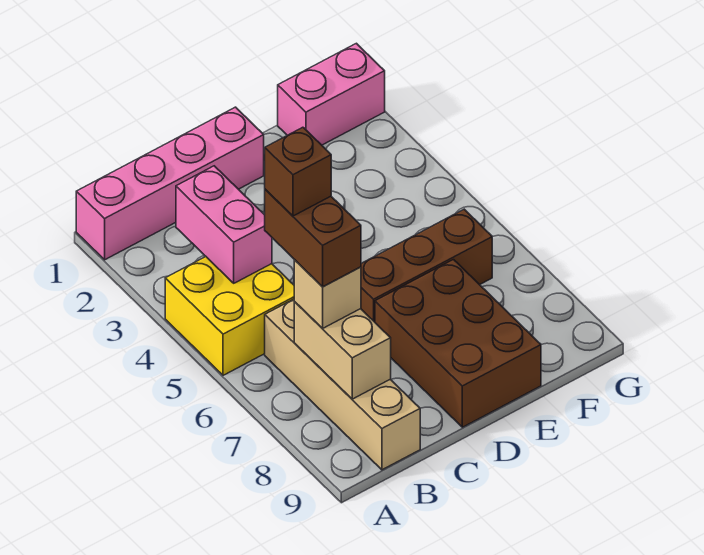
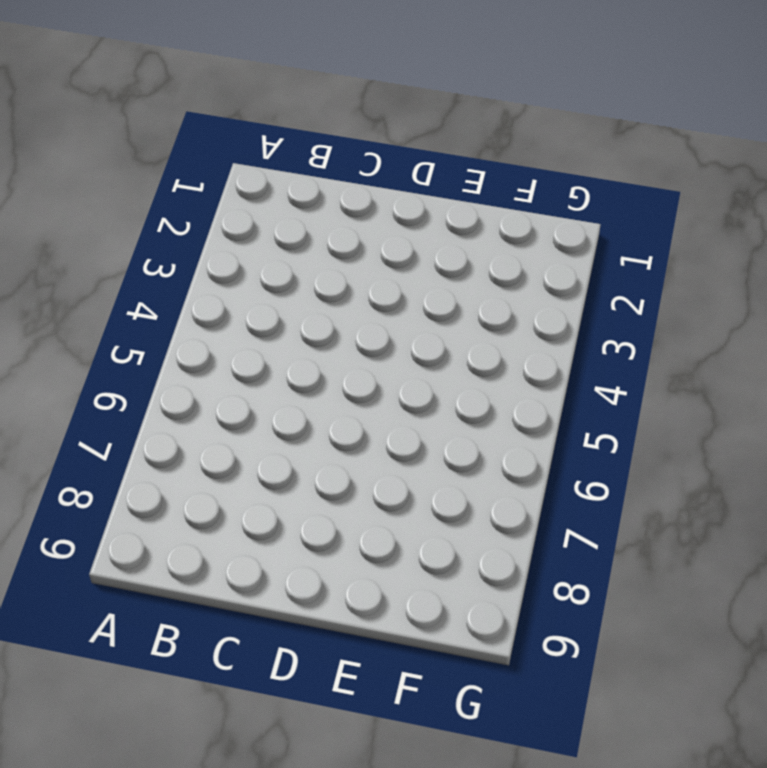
none -> pink brick A1:D1 level 1
none -> yellow brick A4:B5 level 1

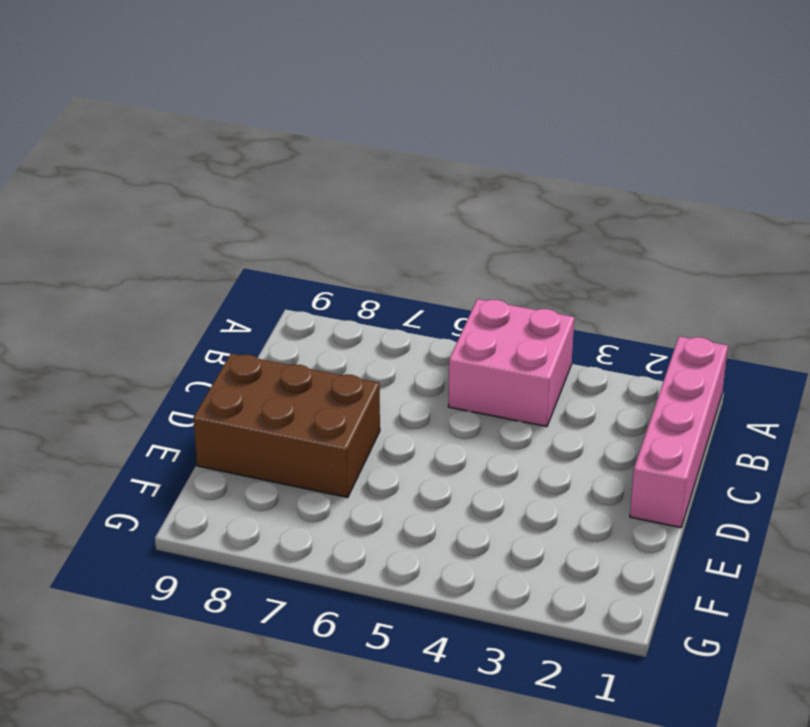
pink brick A4:B5 level 1 -> yellow brick A4:B5 level 1
none -> tan brick B6:B9 level 1
none -> brown brick D6:F6 level 1

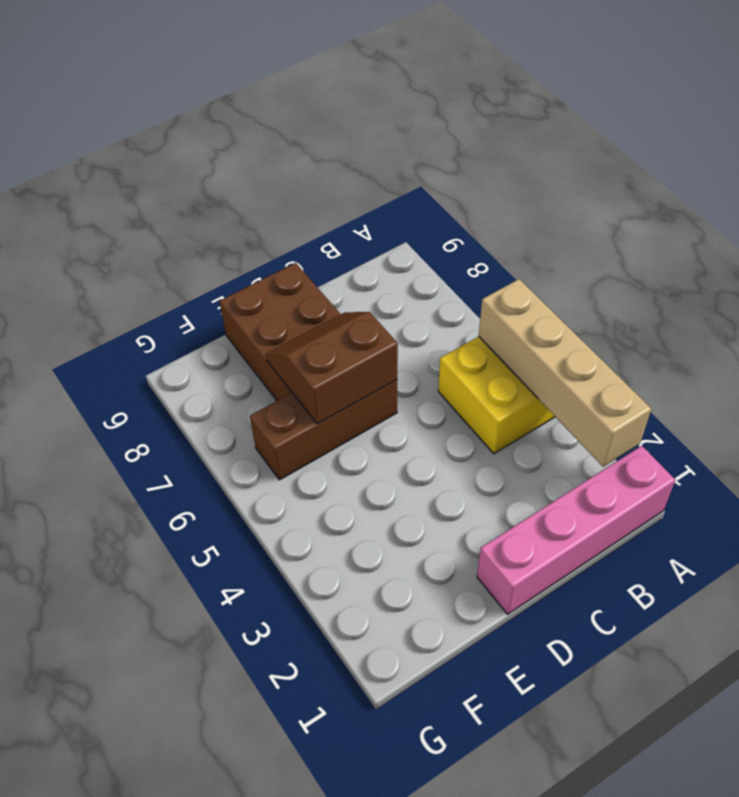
tan brick A2:A5 level 2 -> tan brick B6:B9 level 1
brown slope D6:E7 level 2 top 6 -> none
none -> pink brick F1:G1 level 1
none -> pink brick B3:B4 level 2

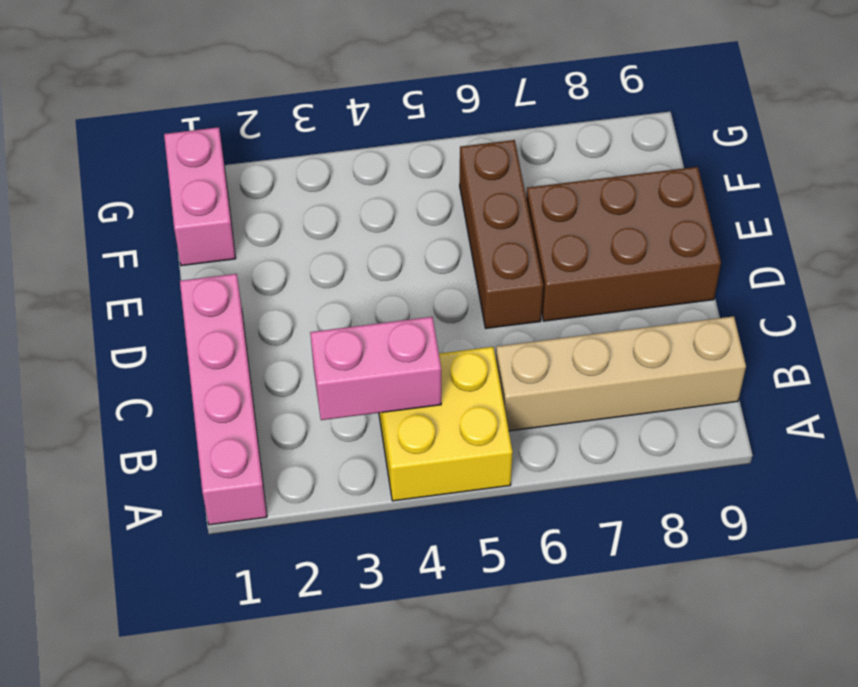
none -> tan brick B7:B8 level 2
none -> tan brick B7 level 3

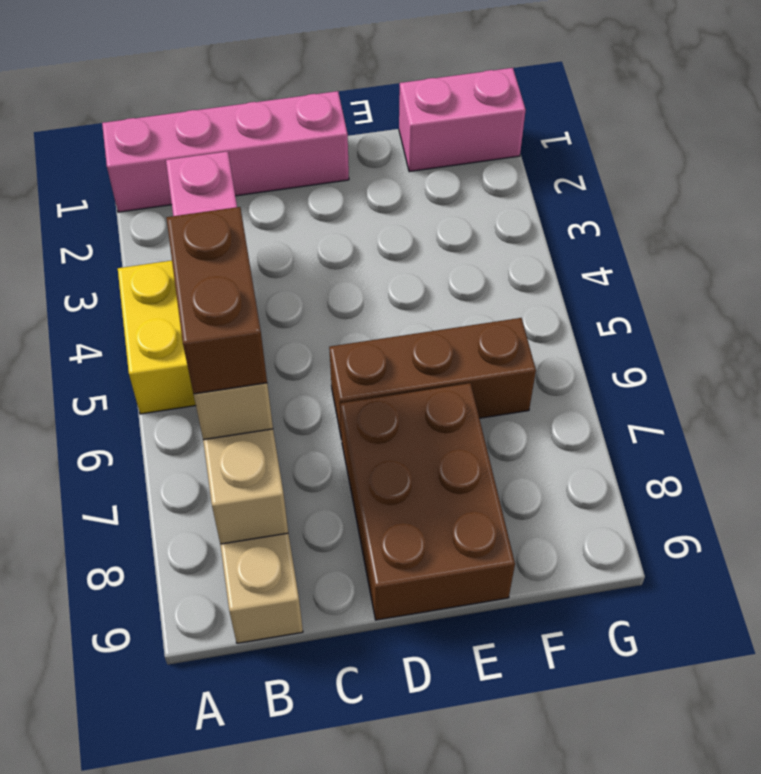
none -> brown brick B6 level 5

